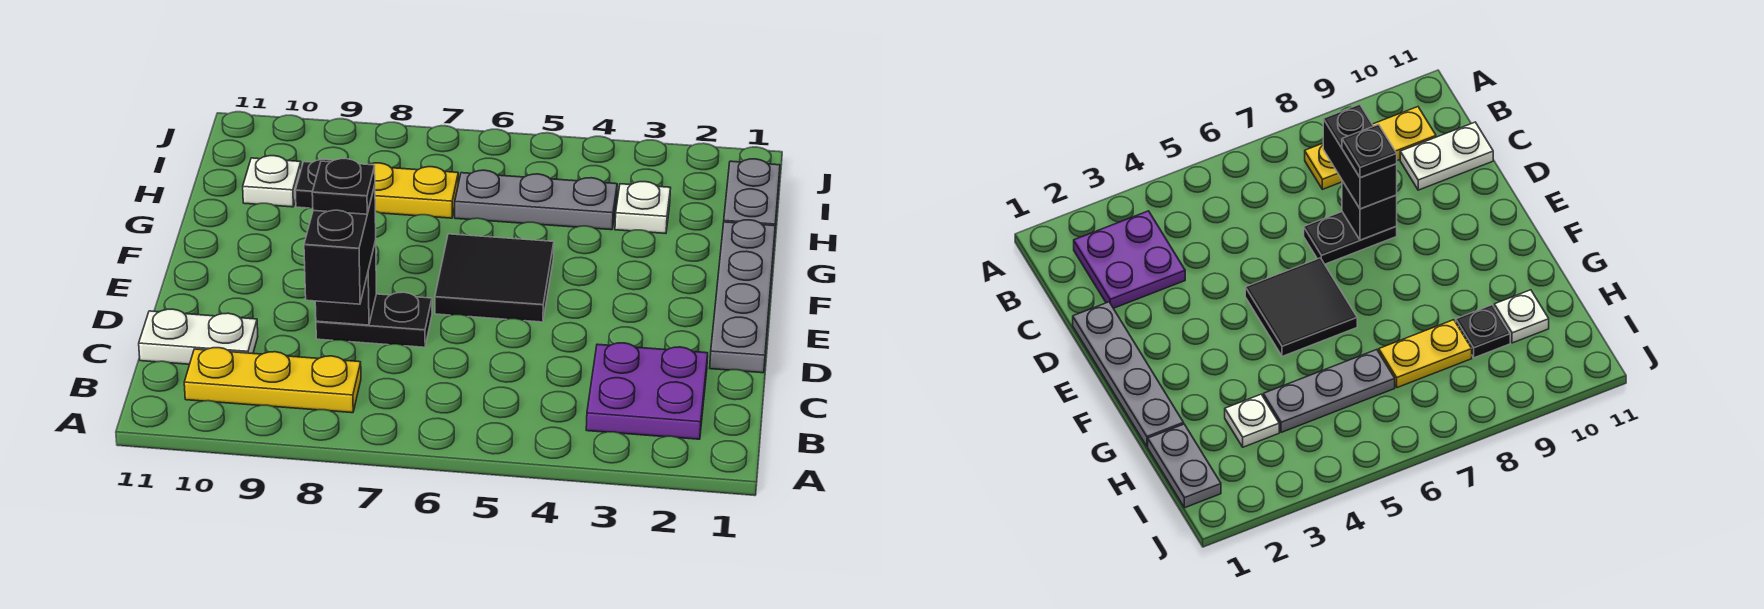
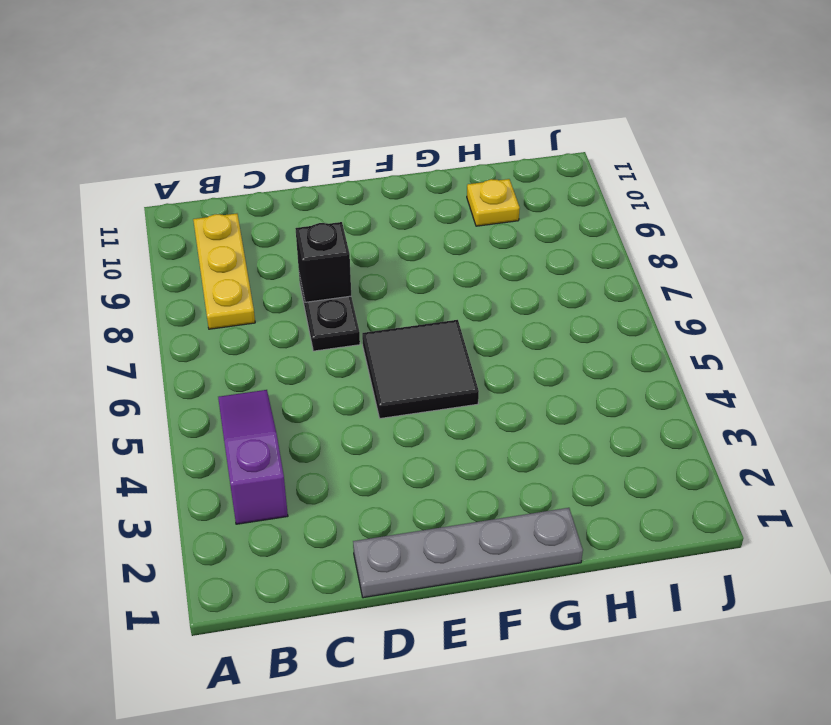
purple slope B3:B5 level 1 top 3 -> purple plate B2:C3 level 1
yellow plate H10 level 1 -> white plate H10 level 1
none -> white plate C10:C11 level 1
none -> grey plate H1:I1 level 1
none -> white plate H3 level 1

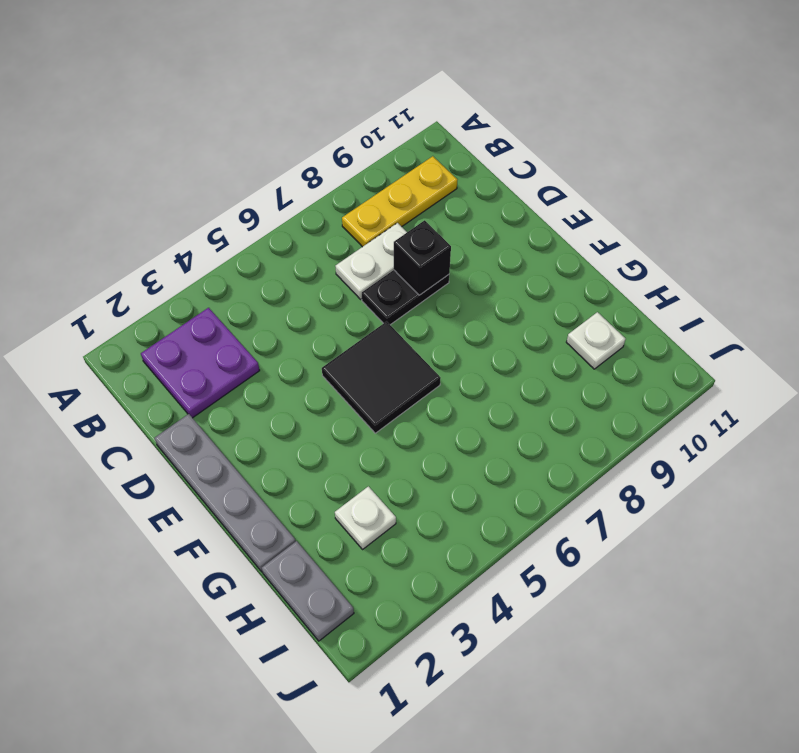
white plate C7:C8 level 1 -> white plate C10:C11 level 1
none -> grey plate H4:H6 level 1
none -> yellow plate H7:H8 level 1
none -> black plate H9 level 1

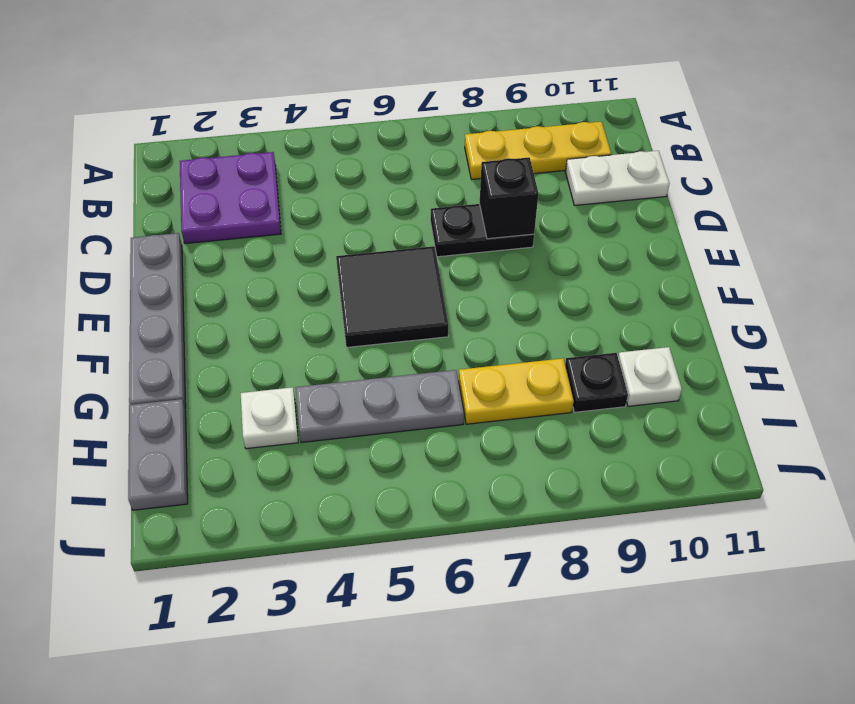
none -> black brick C8:D8 level 3
none -> black plate D8 level 4

